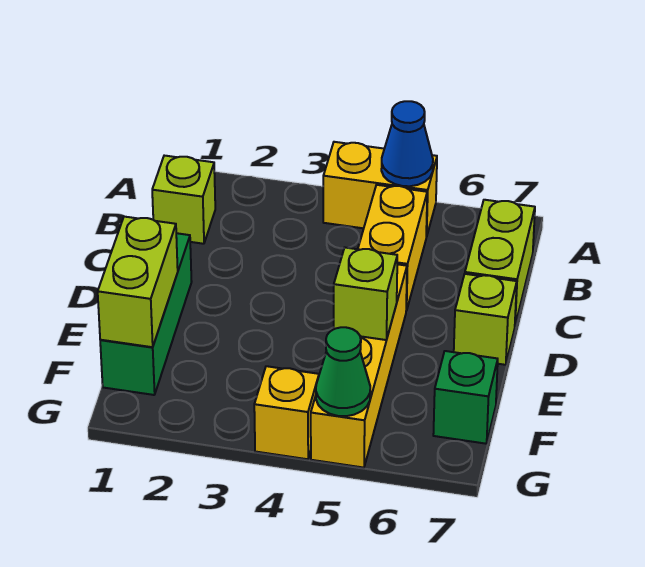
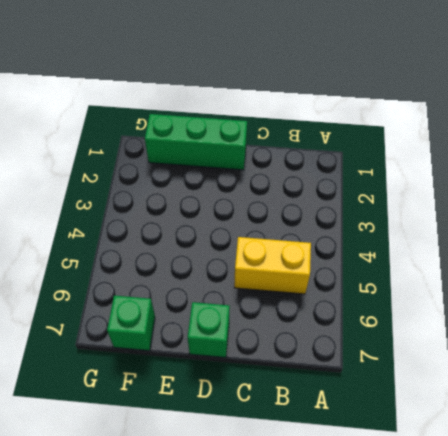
green brick D7 level 1 -> lime brick D7 level 1
none -> yellow brick A4:A5 level 1
none -> lime brick B1 level 1
none -> lime brick B7:C7 level 1

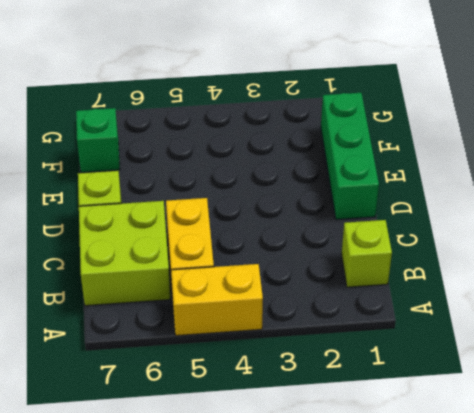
lime brick B6:C7 level 1 -> lime brick B7:C7 level 1
none -> yellow brick D5:G5 level 1
none -> yellow brick G4 level 1
none -> blue cone A5 level 2

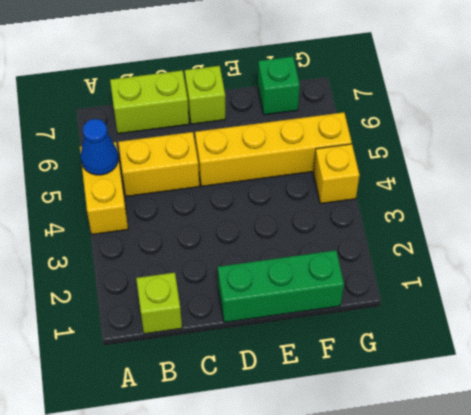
none -> lime brick E1:F1 level 2
none -> lime brick E5 level 2
none -> green cone G5 level 2

